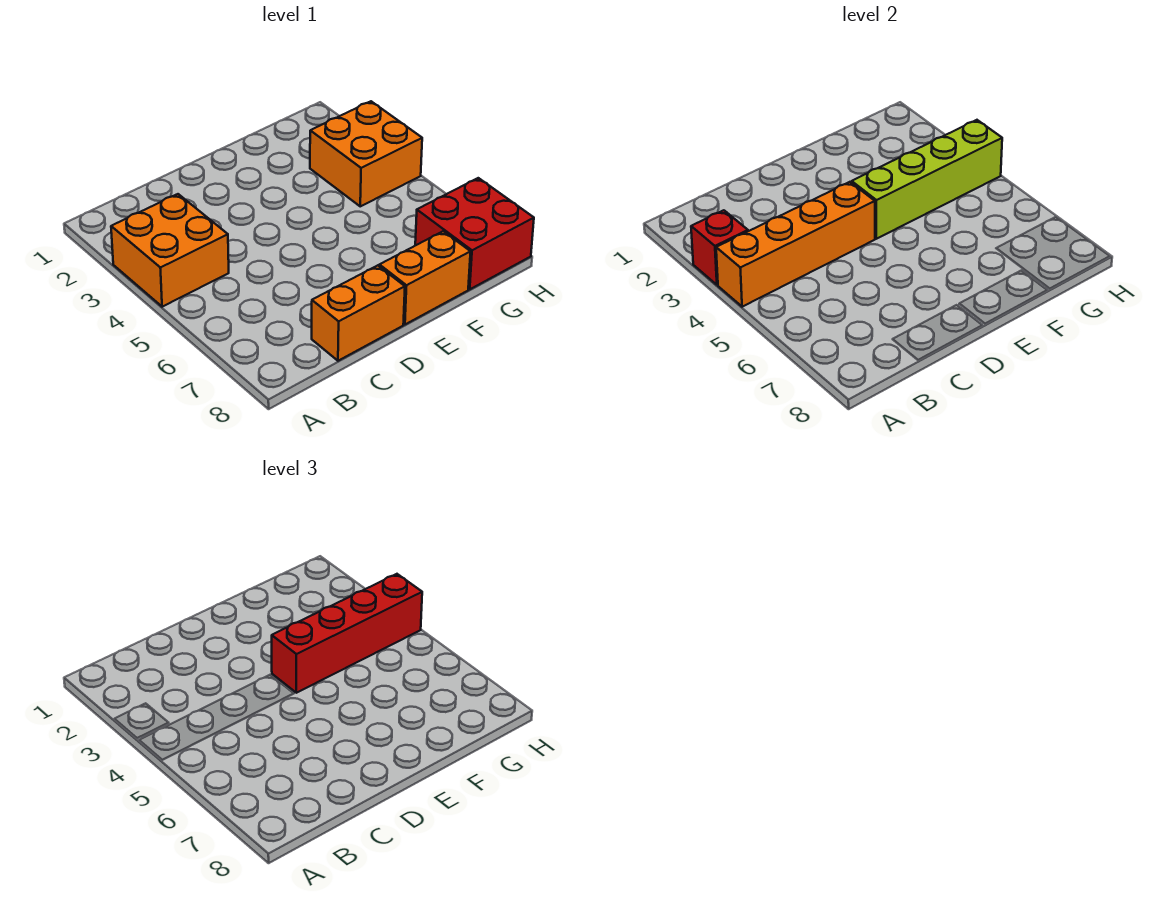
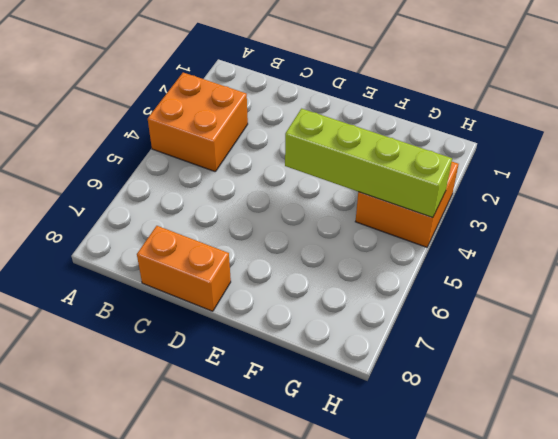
none -> orange brick E8:F8 level 1
none -> red brick G7:H8 level 1

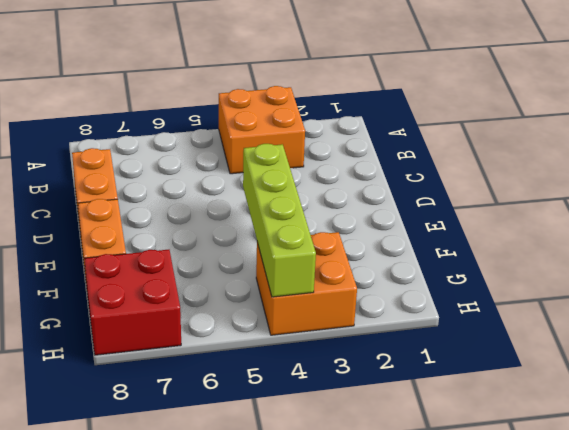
none -> red brick A3 level 2
none -> orange brick A4:D4 level 2

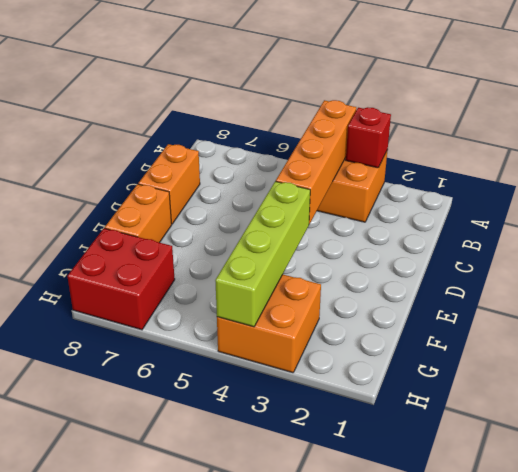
none -> red brick E4:H4 level 3

